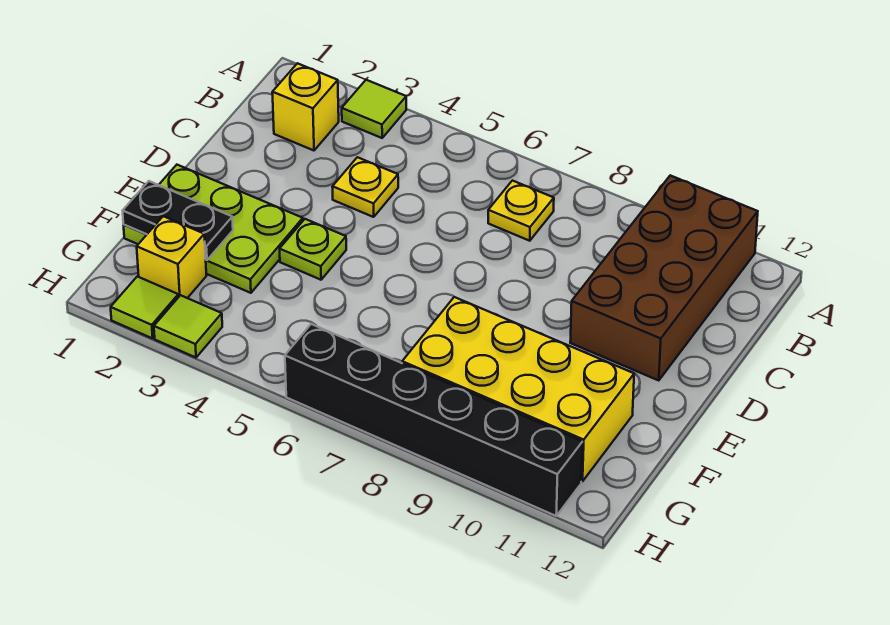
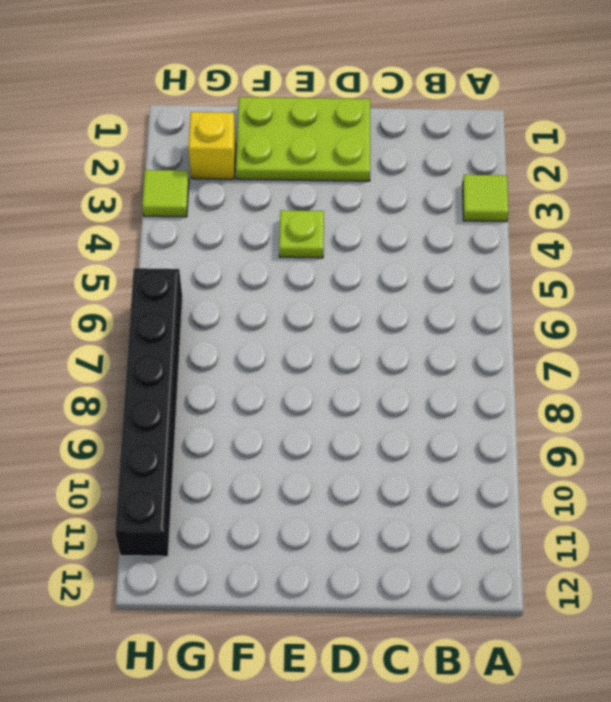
lime plate D1:F2 level 1 -> lime plate E1:F3 level 1
none -> brown brick A10:D11 level 1
none -> yellow brick B2 level 1
none -> yellow plate B7 level 1

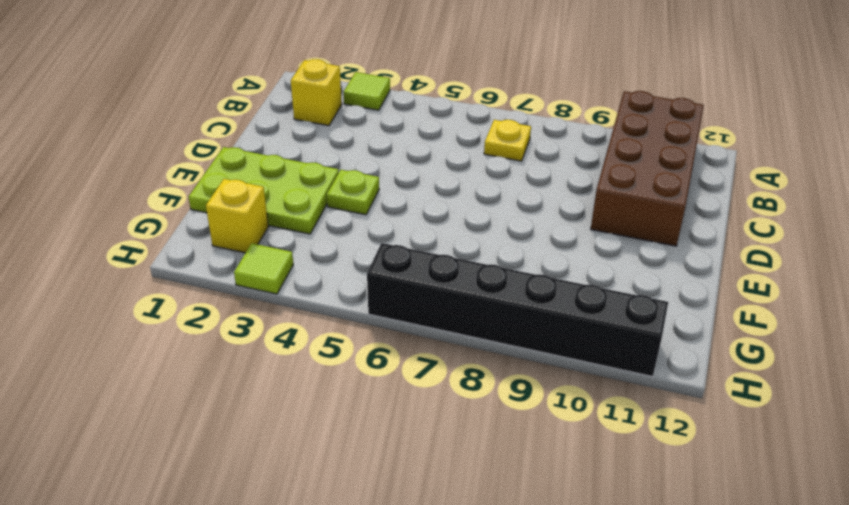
none -> yellow plate C4 level 1
none -> yellow brick F8:G11 level 1
none -> lime tile H2 level 1

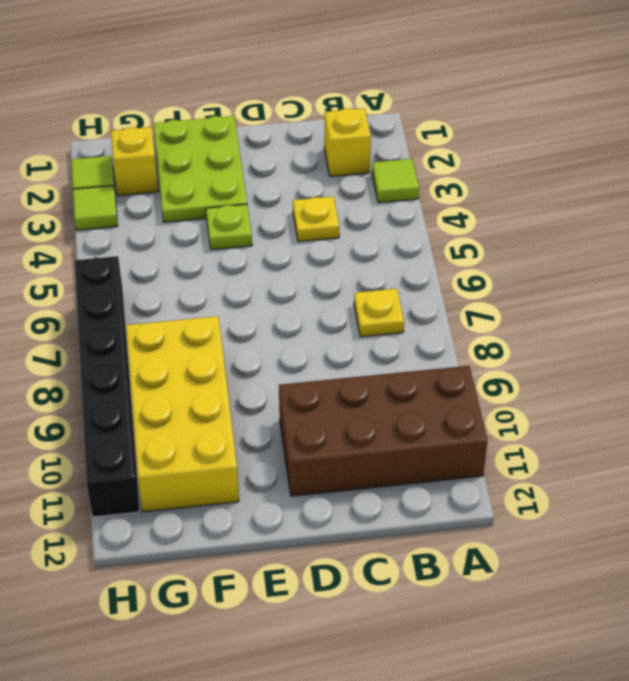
none -> black plate F1:F2 level 2

